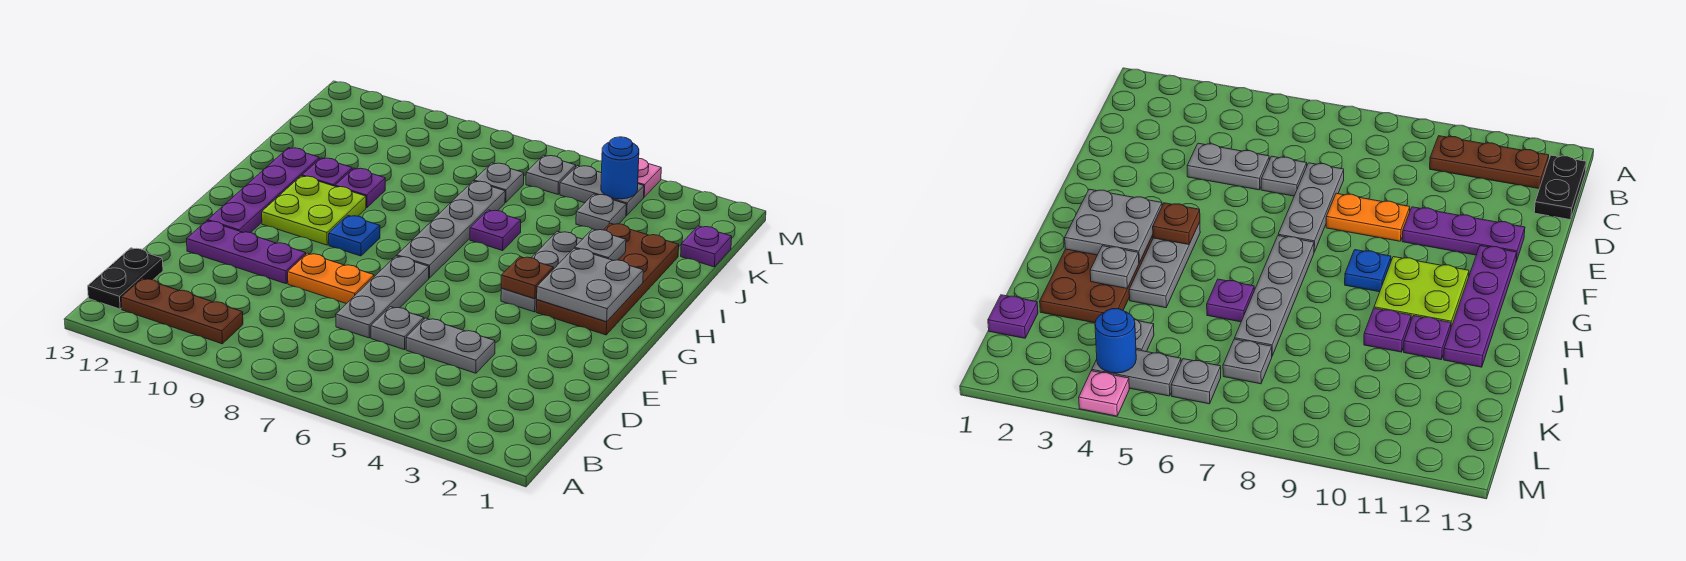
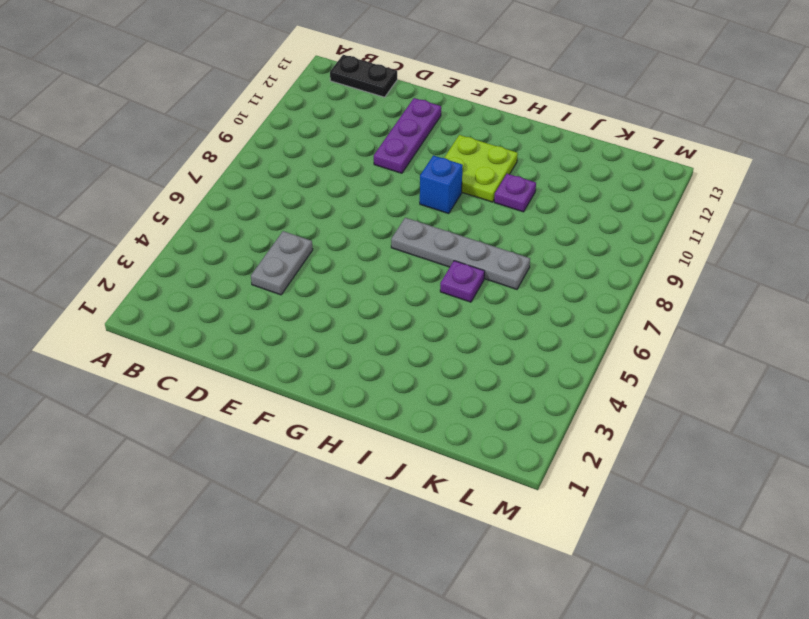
blue brick G9 level 1 -> blue plate G9 level 1
none -> brown plate B10:B12 level 1
none -> grey plate D6 level 1
none -> grey plate D7:F7 level 1

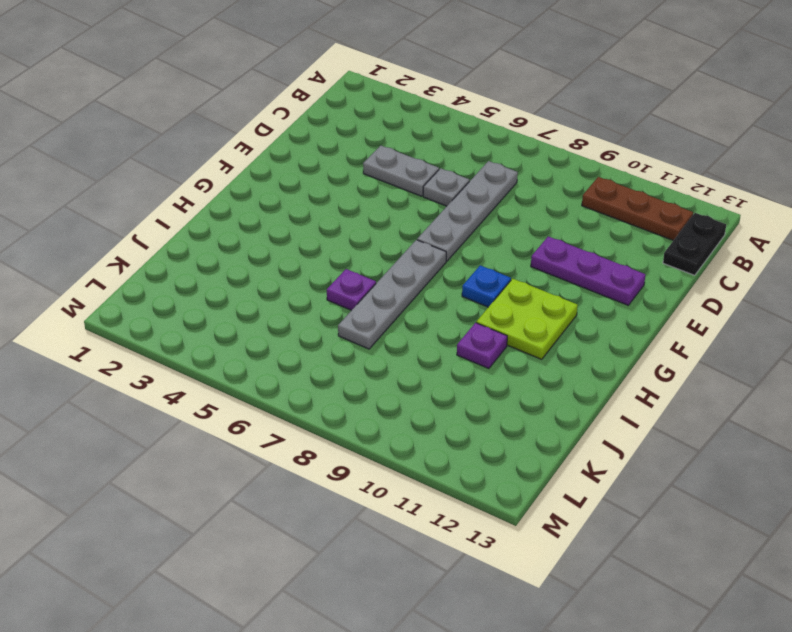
grey plate C7:F7 level 1 -> grey plate D7:F7 level 1
none -> orange plate E8:E9 level 1
none -> purple plate F12:I12 level 1
none -> brown plate G2:J3 level 1

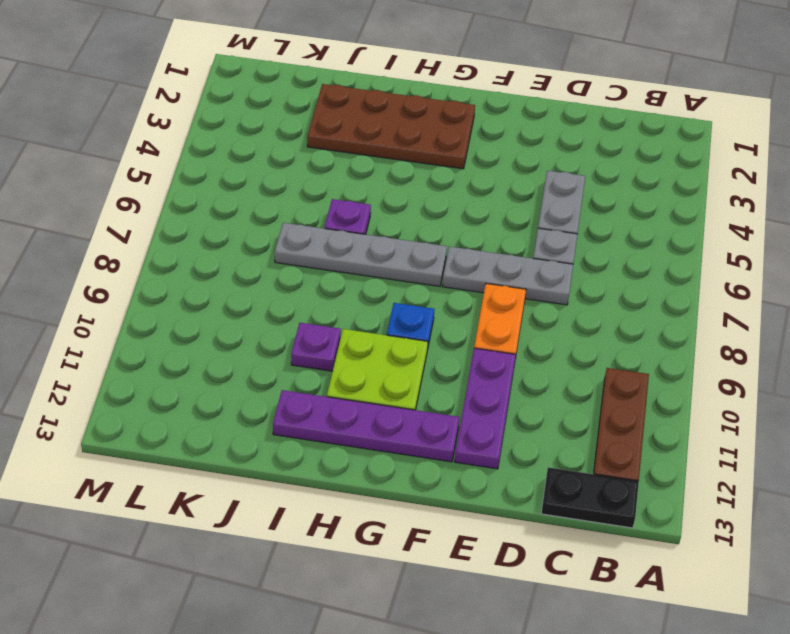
none -> grey plate G4:I4 level 1
none -> purple plate I11 level 1
none -> purple plate K1 level 1

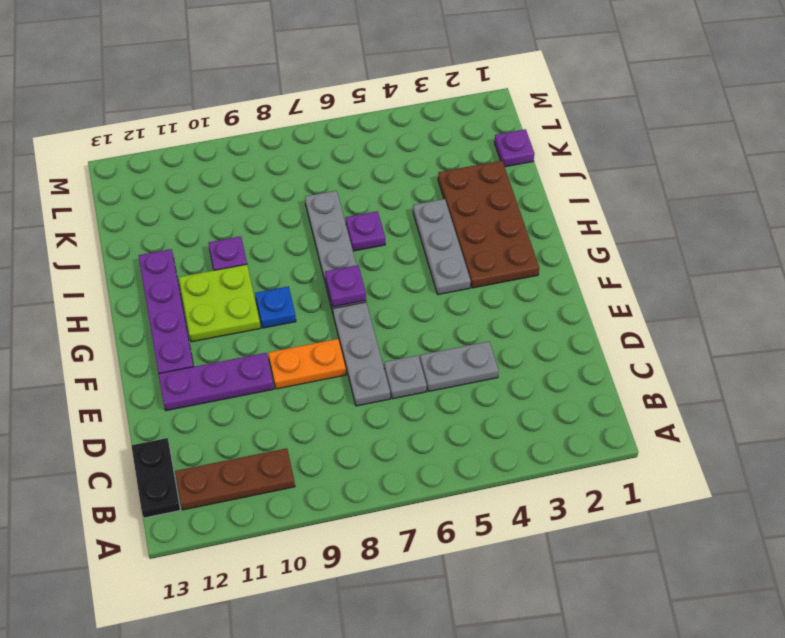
purple plate G7 level 2 -> purple plate I11 level 1
none -> grey plate K4 level 1
none -> grey plate K7 level 1
none -> grey plate L4:L5 level 1

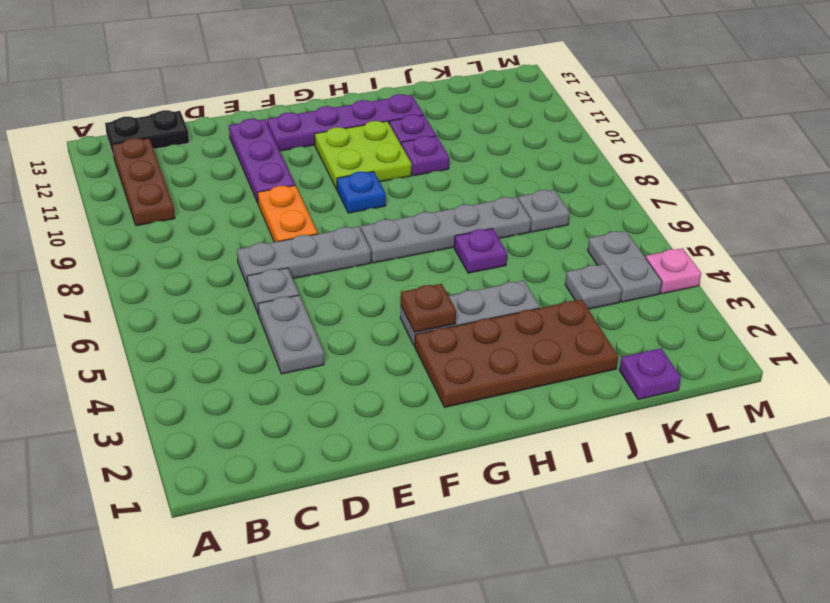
none -> grey plate L6 level 1
none -> grey plate G2:H3 level 2
none -> grey plate I3 level 2

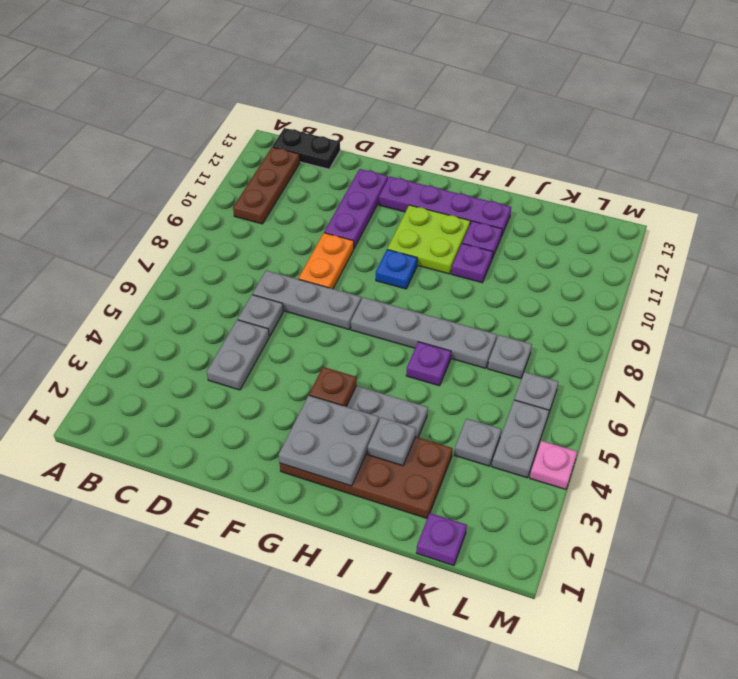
none -> blue round brick L4 level 2

